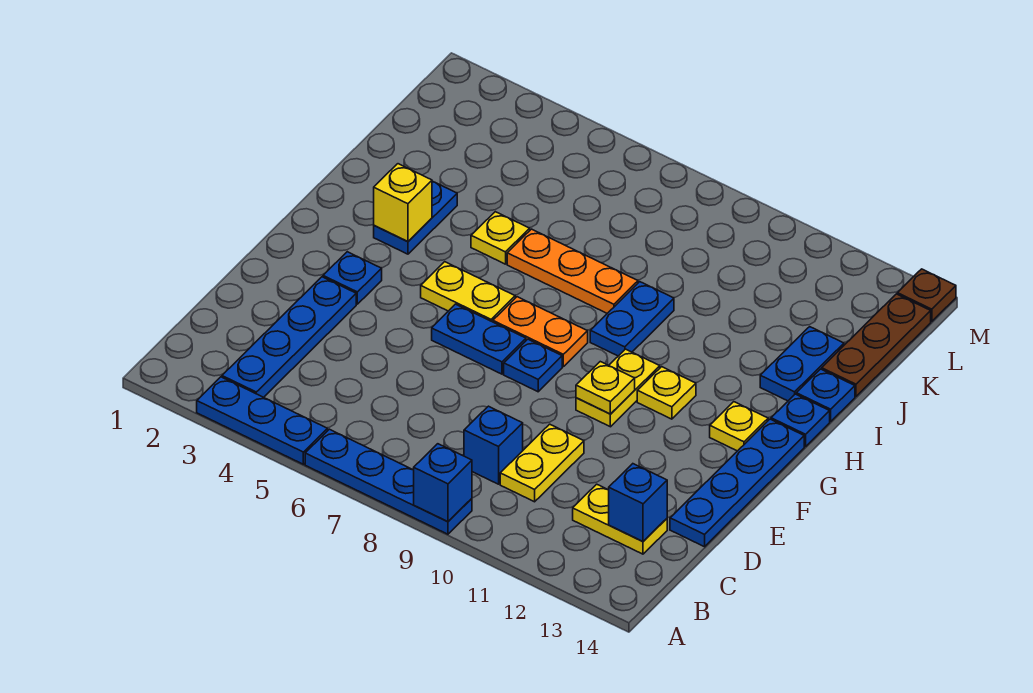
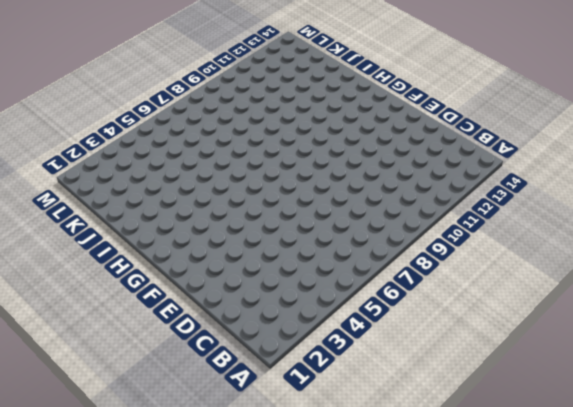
none -> blue plate A3:A5 level 1
none -> blue plate A6:A9 level 1
none -> blue plate B3:E3 level 1

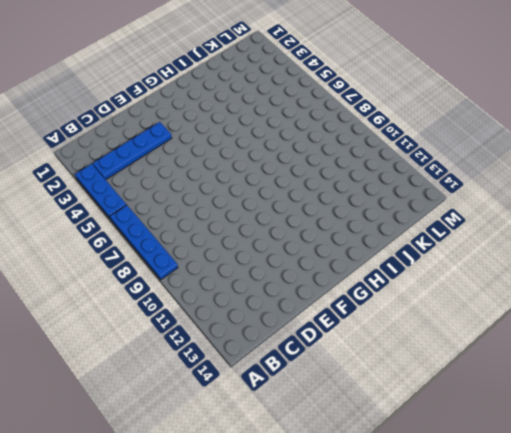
none -> blue brick C9 level 1
none -> yellow plate C10:D10 level 1
none -> yellow plate C12:C13 level 1

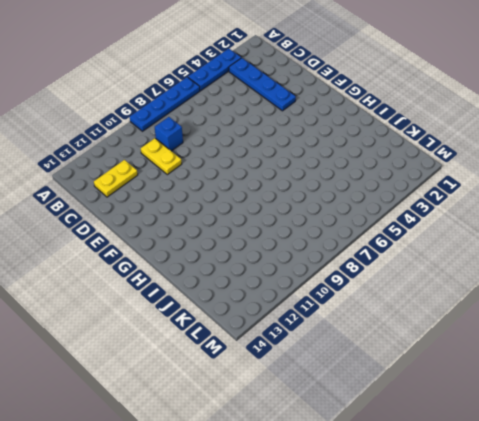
none -> blue plate D14:G14 level 1
none -> blue plate F3 level 1
none -> blue plate F6:F7 level 1

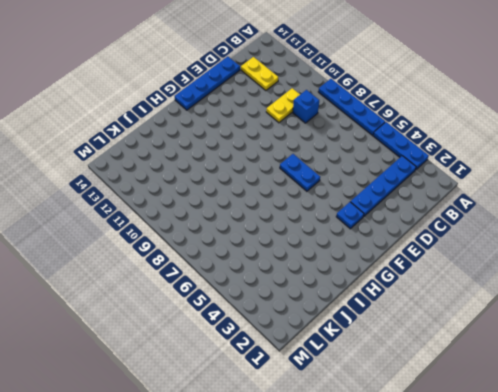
none -> blue plate F8 level 1
none -> yellow plate F10:G10 level 1
none -> yellow plate G5:G6 level 1

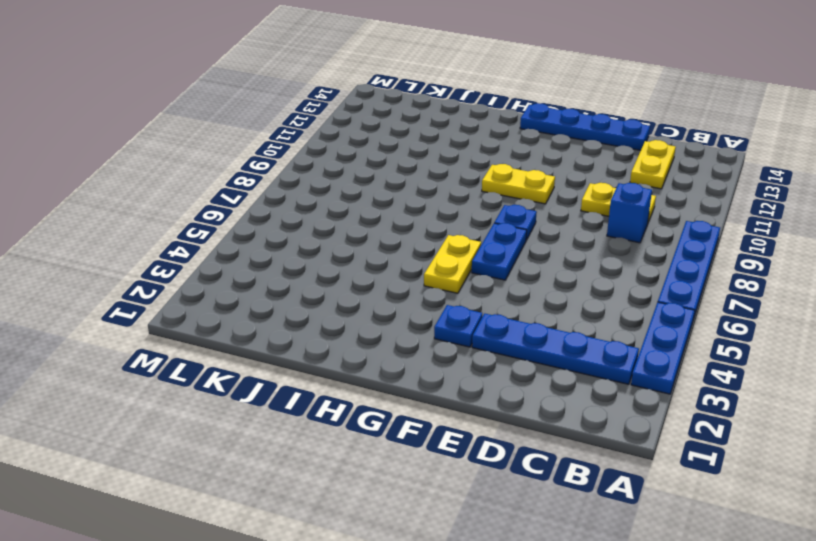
none -> orange plate G7:G8 level 1
none -> yellow plate G11 level 1
none -> yellow plate G13 level 1

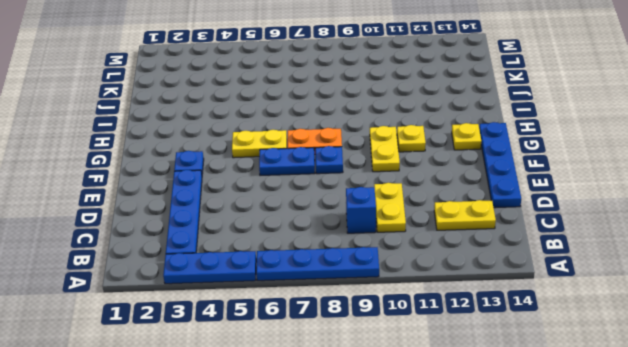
none -> blue plate H3:I3 level 1
none -> blue plate H9:I9 level 1
none -> blue plate H14 level 1

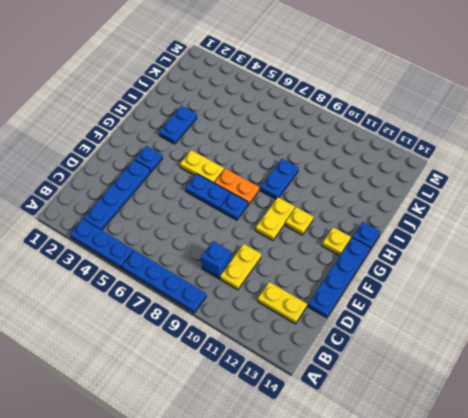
none -> yellow plate I5 level 1
none -> orange plate I6:I8 level 1
none -> blue plate I13:J13 level 1

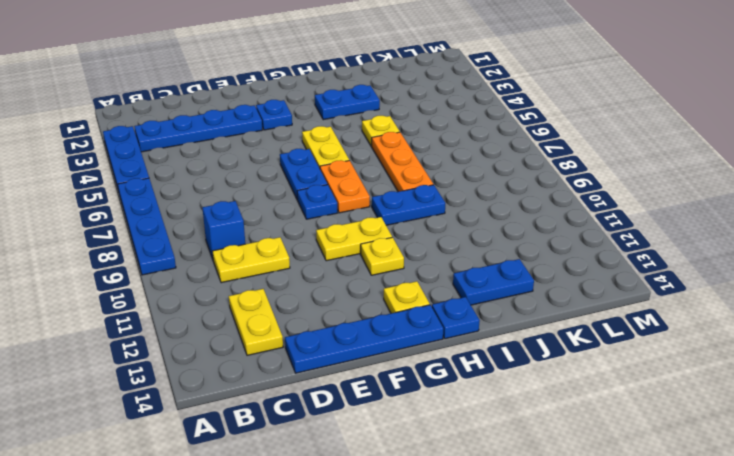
none -> blue plate I14 level 1
none -> brown plate J14:L14 level 1
none -> brown plate M14 level 1

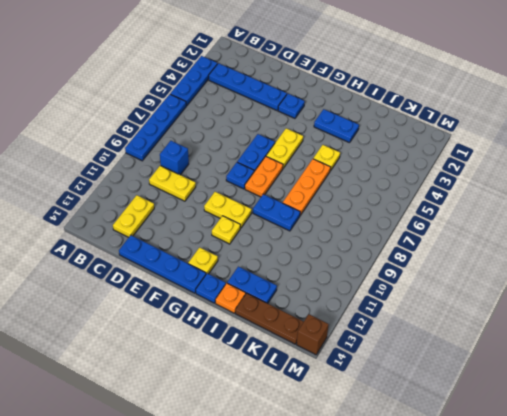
orange plate I14 level 1 -> blue plate I14 level 1
brown brick M14 level 1 -> brown plate M14 level 1
none -> blue brick A9 level 2
none -> blue brick C13 level 2
none -> yellow plate F10 level 2

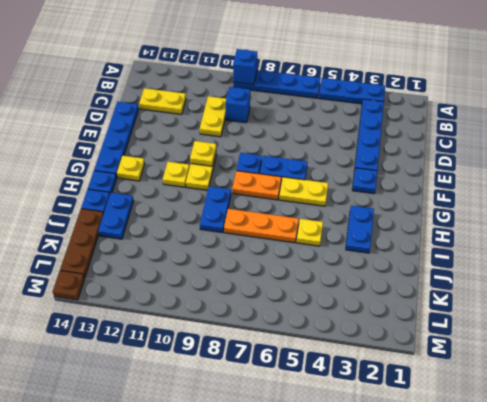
none -> blue brick C13 level 2
none -> yellow brick H3 level 2

